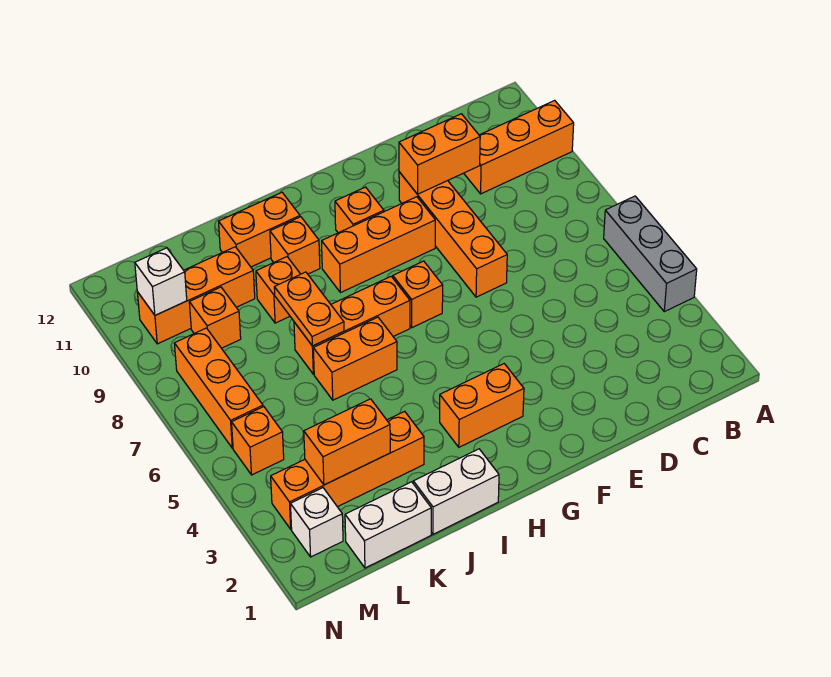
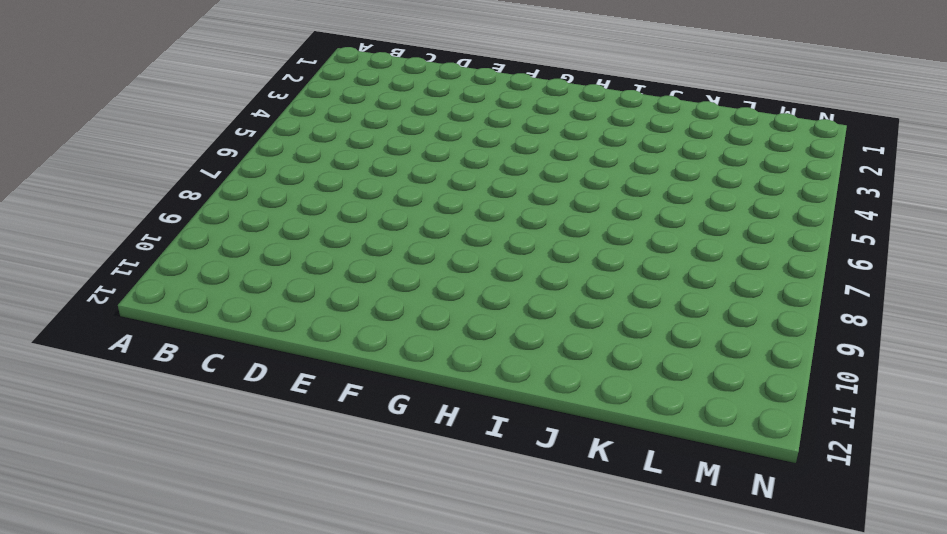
none -> grey brick A4:A6 level 1
none -> orange brick A10:C10 level 1
none -> orange brick E7:E10 level 1

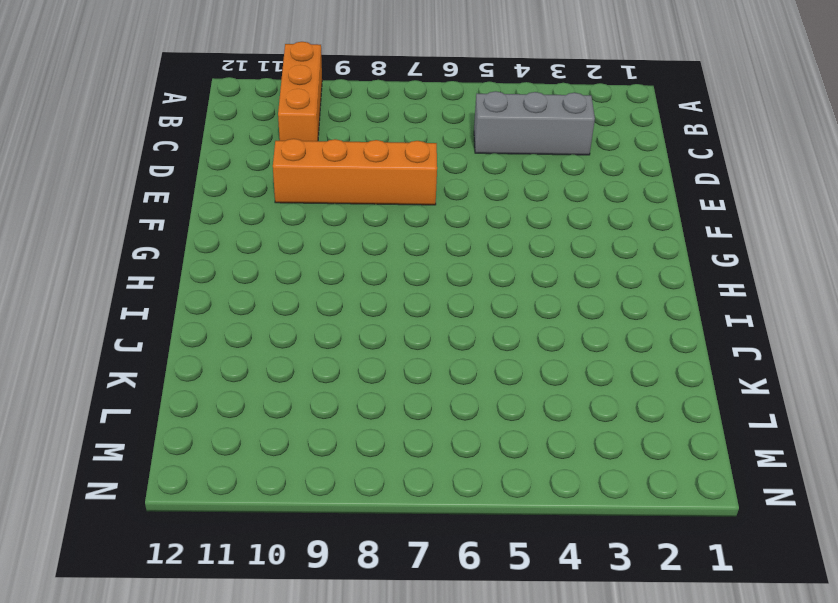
grey brick C3:C5 level 1 -> grey brick A4:A6 level 1
none -> orange brick F9:H9 level 1
none -> orange brick G3:H3 level 1
none -> orange brick G7 level 1

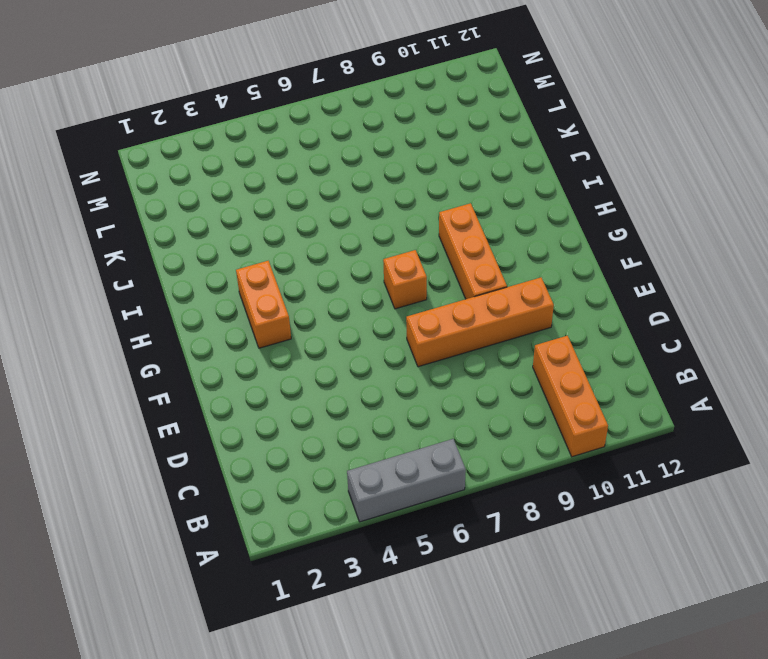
none -> orange brick G10 level 1
none -> orange brick H7:J7 level 1
none -> white brick I1:J1 level 1

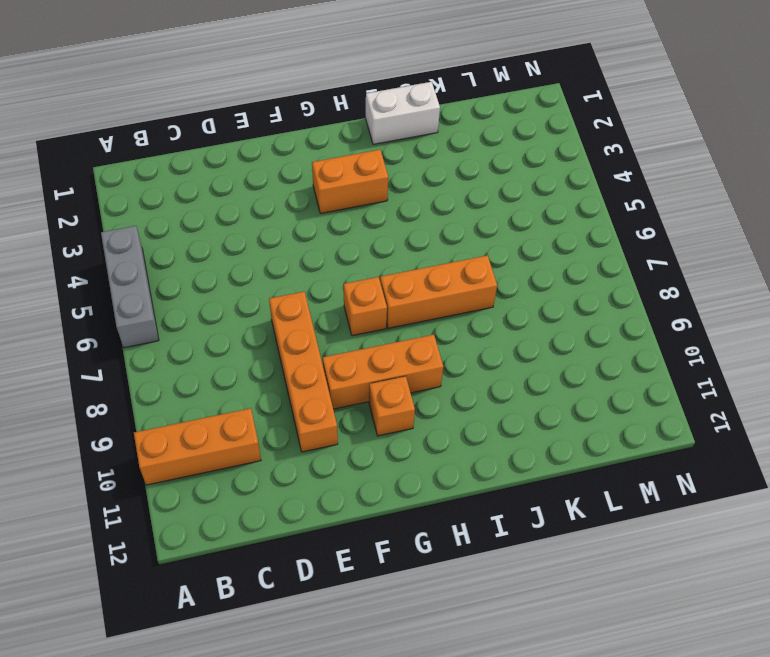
none -> orange brick I6:J6 level 1
none -> orange brick I10 level 1
none -> orange brick I11:J11 level 1

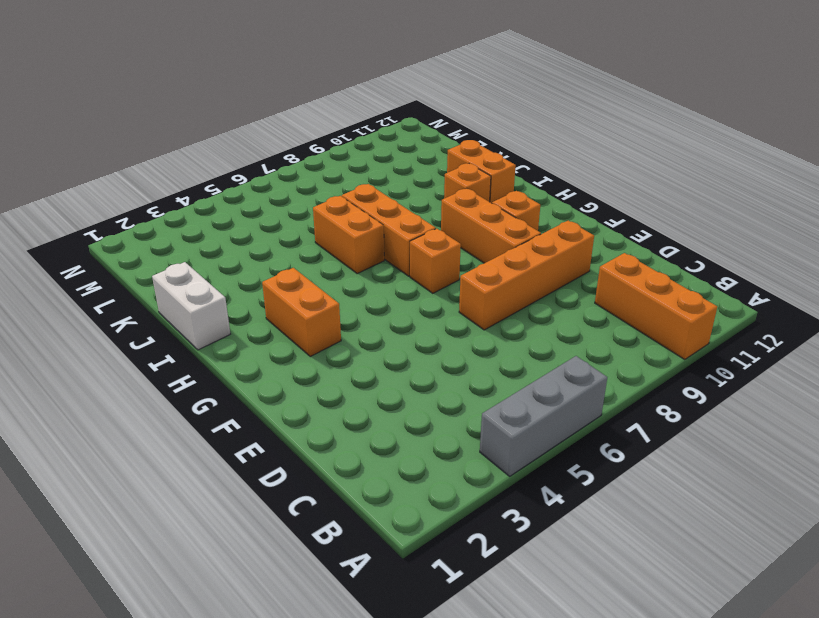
none -> orange brick J3:M3 level 1
none -> orange brick J9 level 1
none -> white brick K1:L1 level 1

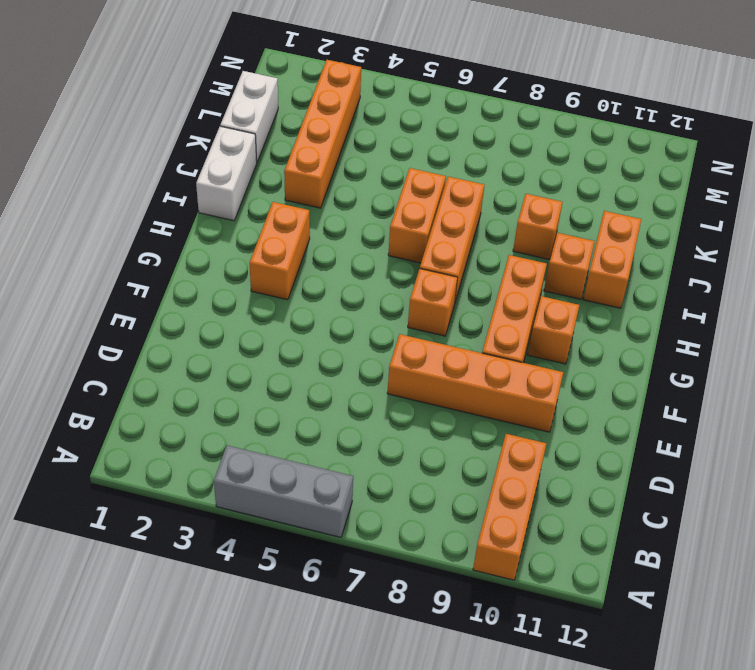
none -> orange brick K10:M10 level 1
none -> orange brick L9 level 1
none -> white brick M2 level 1

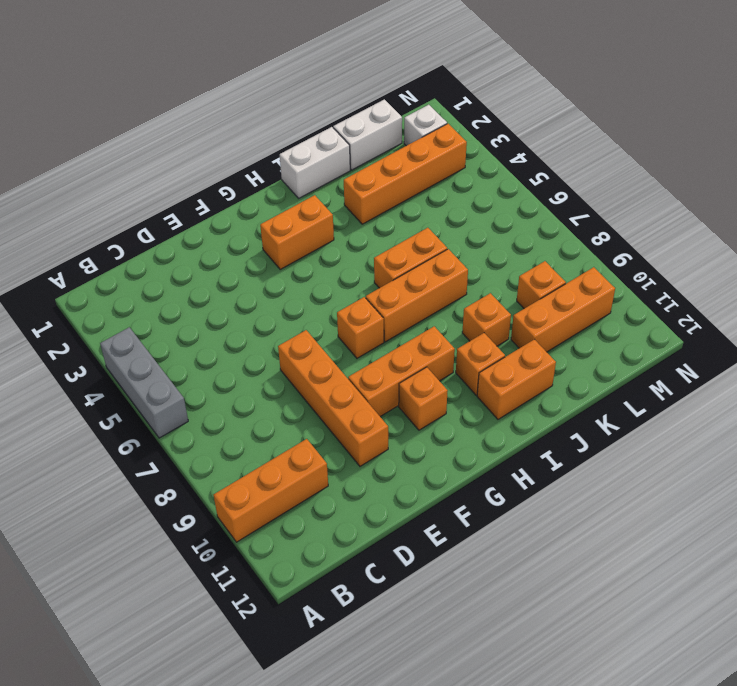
none -> orange brick M5 level 1
none -> orange brick M6:M8 level 1
none -> orange brick D10:E10 level 2

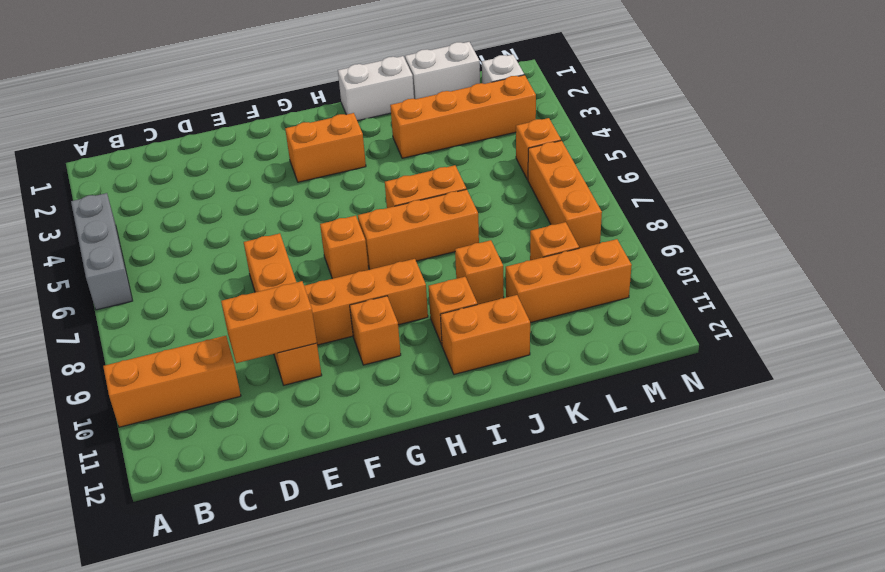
none -> orange plate J7:J8 level 2
none -> orange brick K3:L3 level 2
none -> white brick M10 level 2

